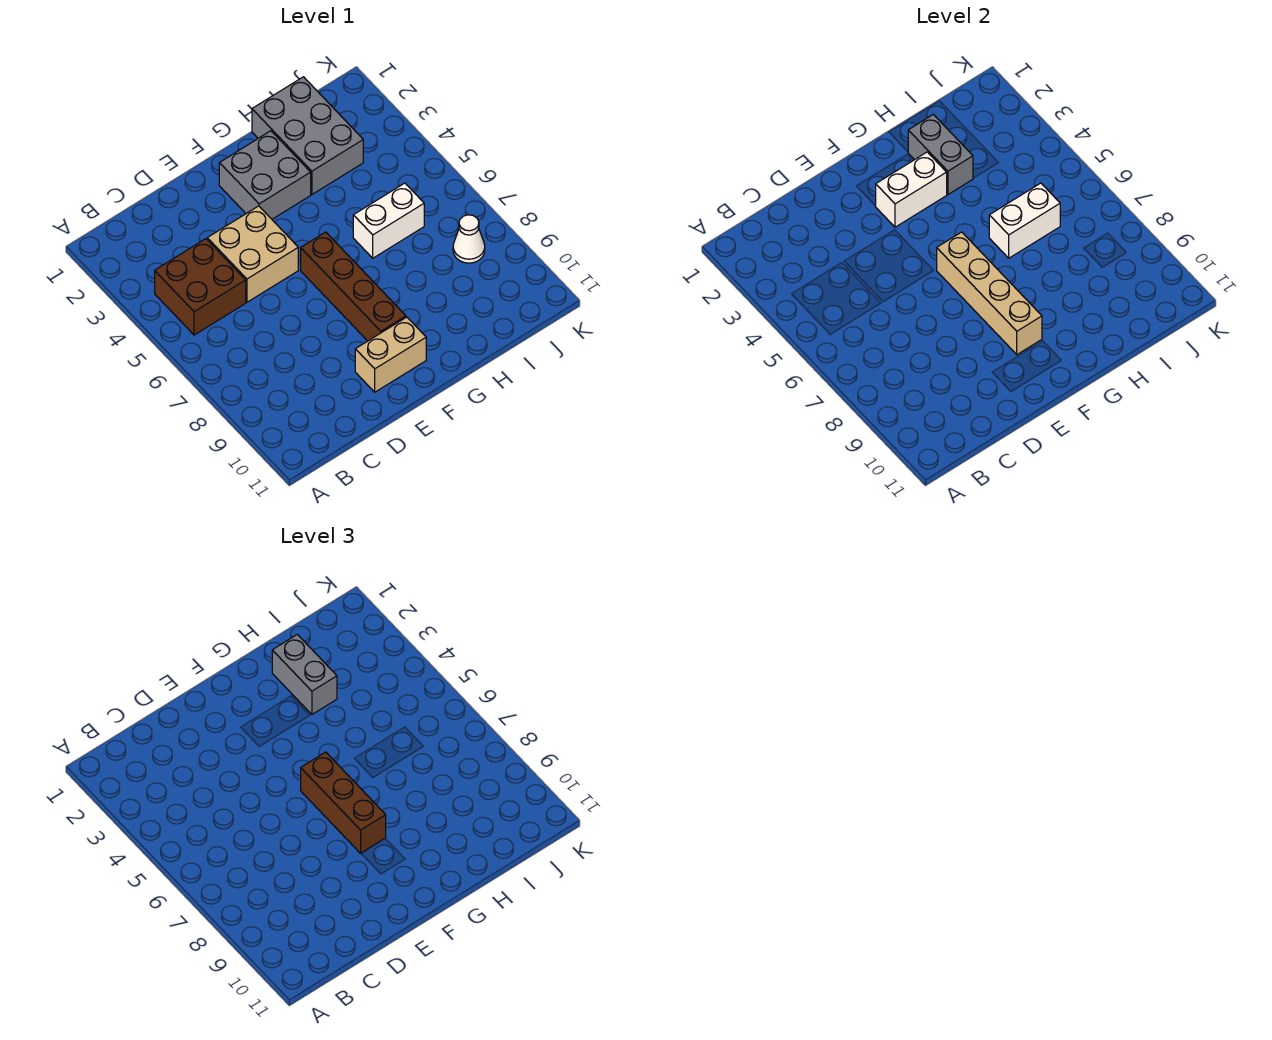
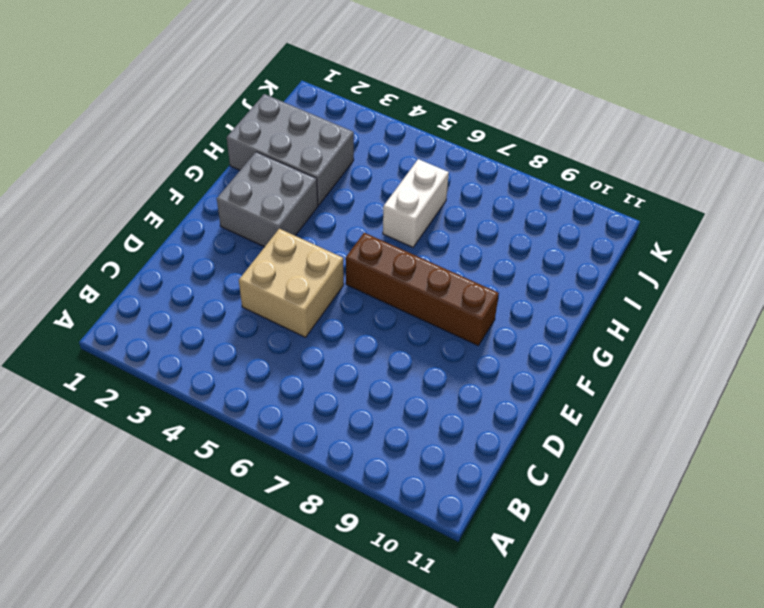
none -> brown brick B4:C5 level 1
none -> tan brick E10:F10 level 1
none -> white cone J8 level 1

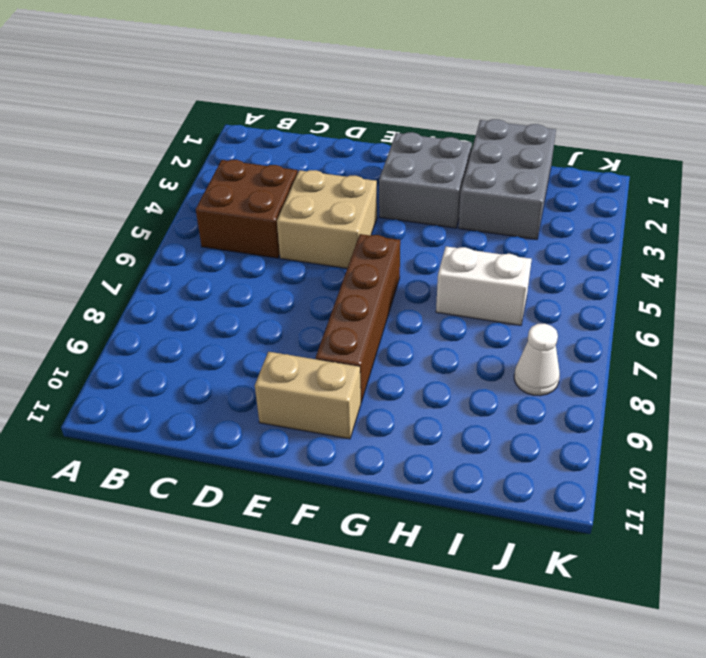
none -> white brick F3:G3 level 2
none -> tan brick F6:F9 level 2
none -> grey brick H2:H3 level 2

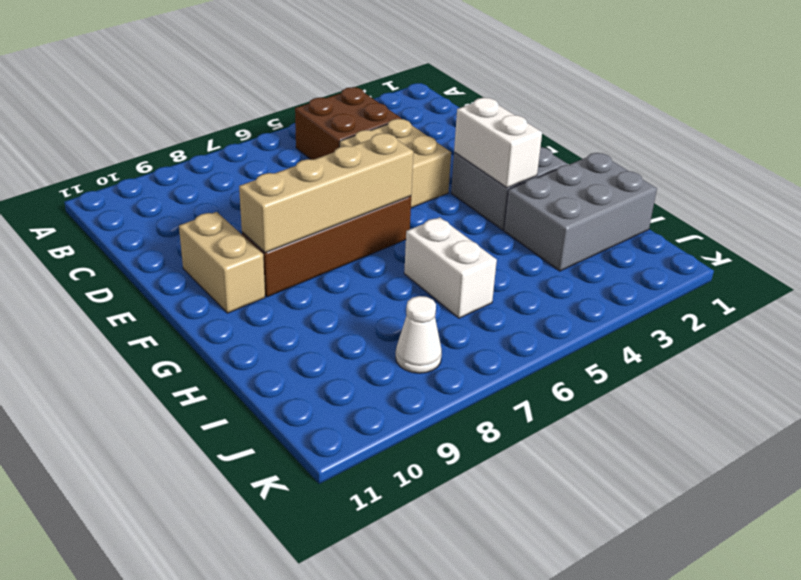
none -> grey brick H2:H3 level 2
none -> white brick H6:I6 level 2
none -> brown brick F6:F8 level 3

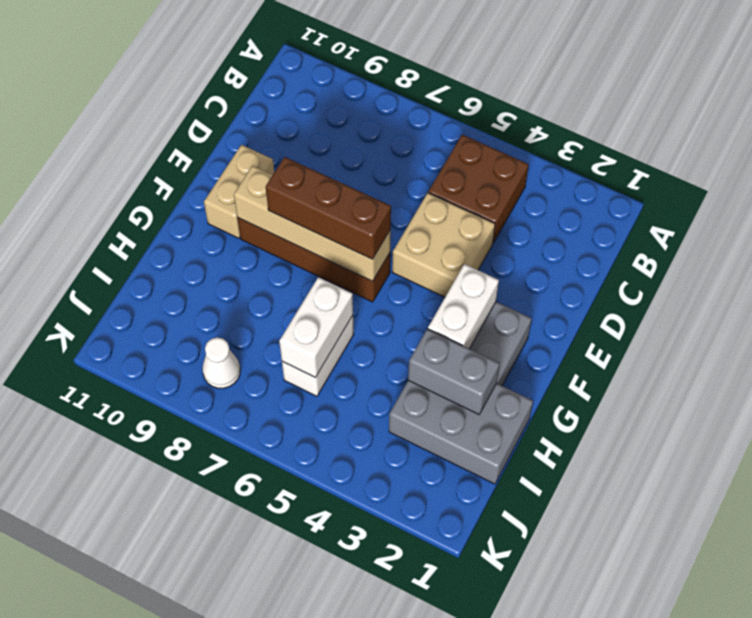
none -> grey brick H2:H3 level 3

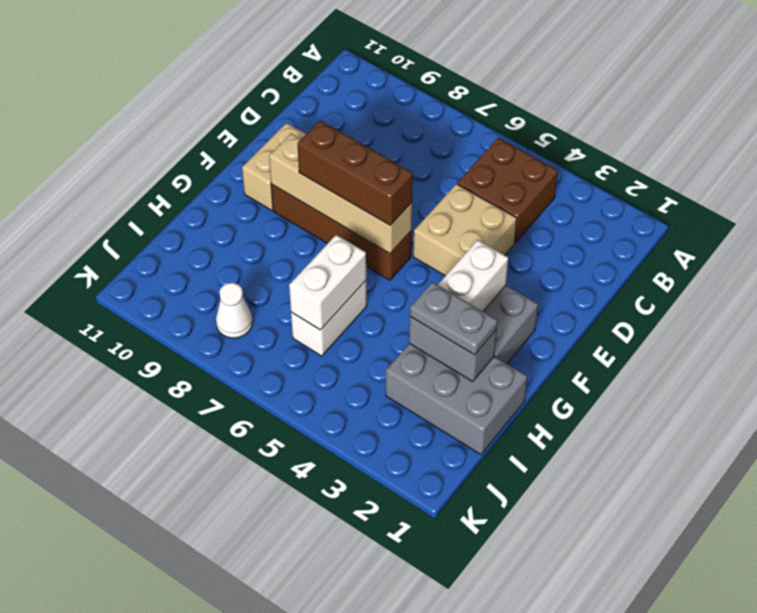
grey plate H2:H3 level 3 -> grey brick H2:H3 level 3

